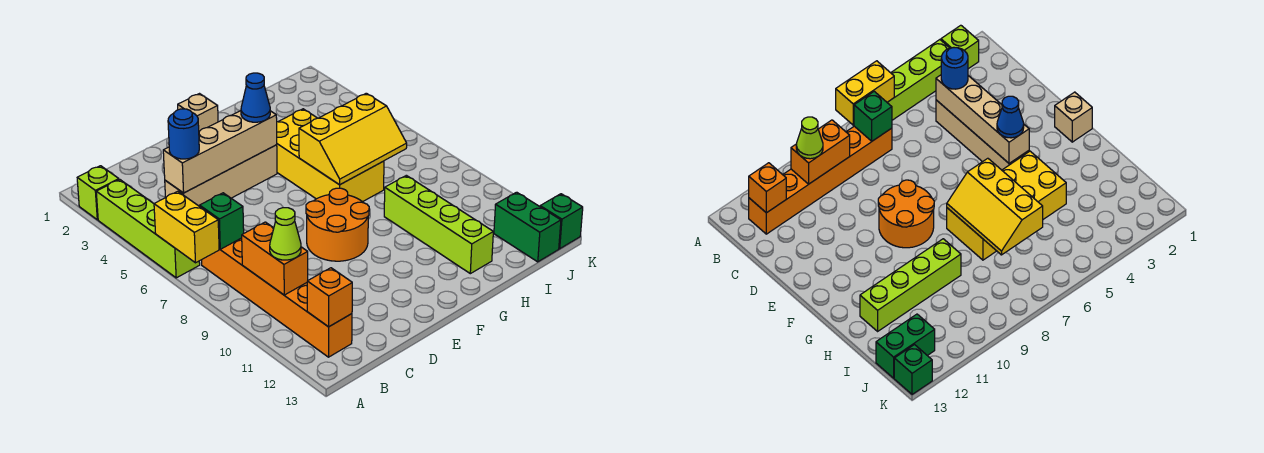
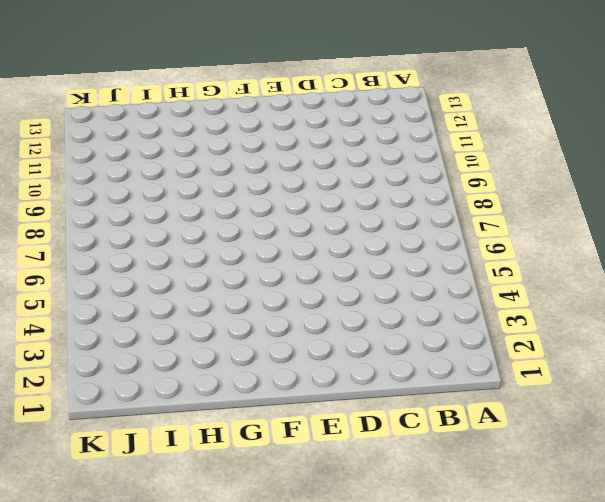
none -> lime brick A2 level 1
none -> lime brick A3:A6 level 1
none -> orange brick B7:B12 level 1

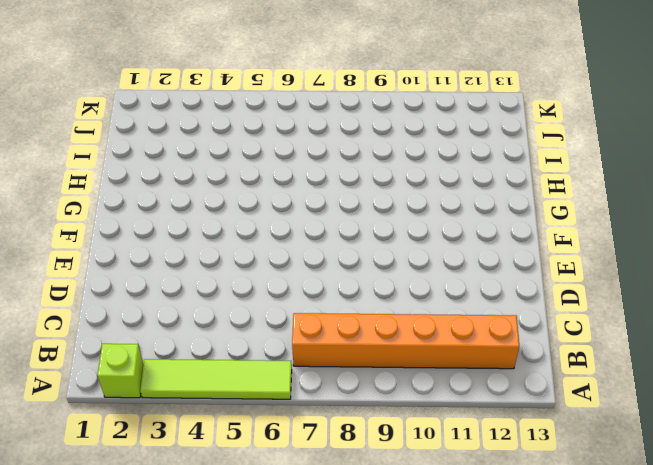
lime tile A3:A6 level 1 -> lime brick A3:A6 level 1
none -> tan brick C4:F4 level 1
none -> orange round brick E8:F9 level 1
none -> tan brick F1 level 1

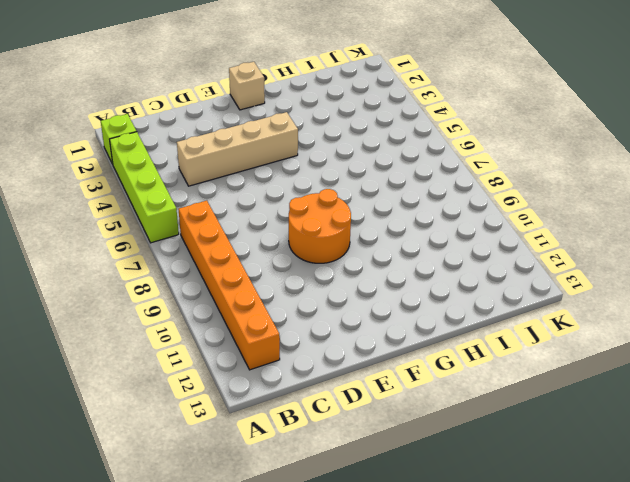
none -> yellow brick G4:H7 level 1
none -> lime brick H9:H12 level 1
none -> green brick J12:J13 level 1

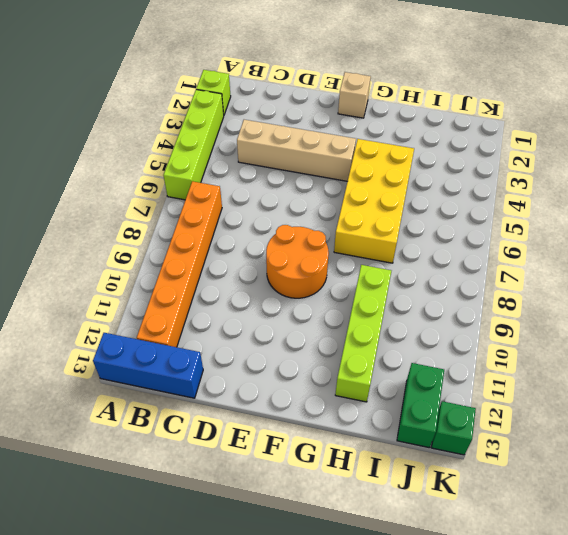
blue brick A13:C13 level 1 -> none
none -> yellow brick A6:A7 level 2
none -> green brick B7 level 2
none -> orange brick B9:B10 level 2

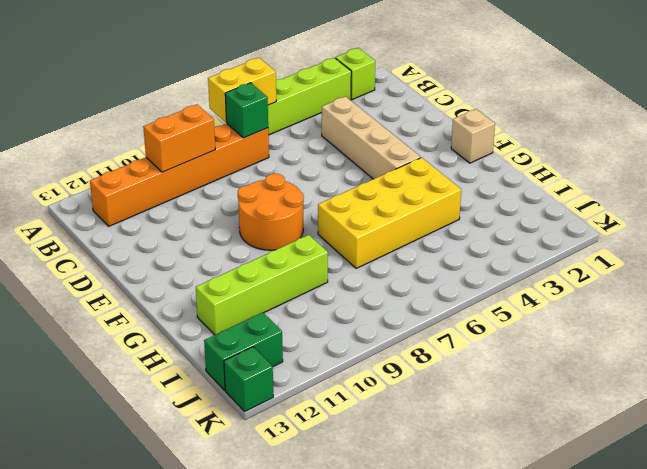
none -> orange brick B12 level 2
none -> tan brick C4:F4 level 2
none -> yellow slope G6:I7 level 2 top 6

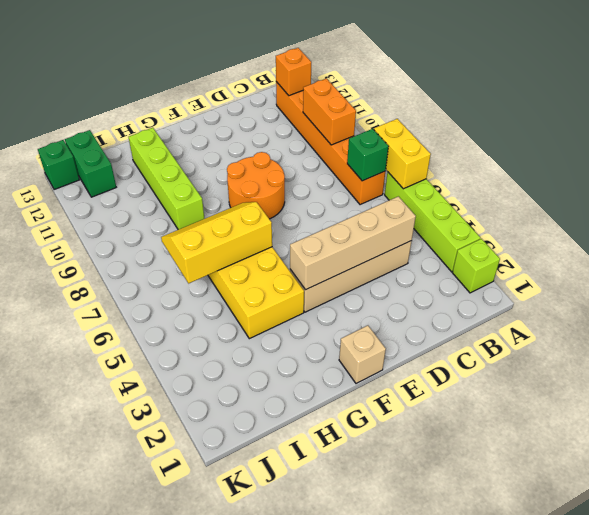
none -> lime cone B10 level 3
none -> blue round brick C4 level 3
none -> blue cone F4 level 3

